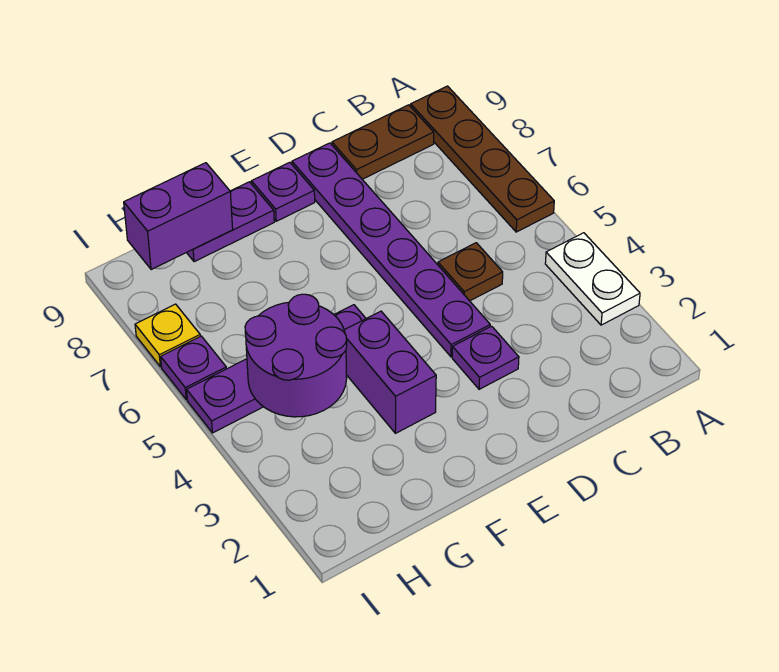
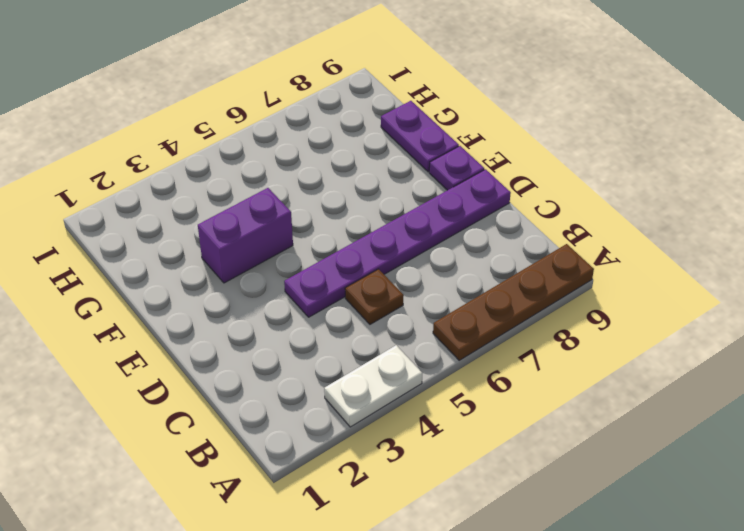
none -> brown plate B9:C9 level 1
none -> purple plate D3 level 1
none -> purple plate F5:I5 level 1

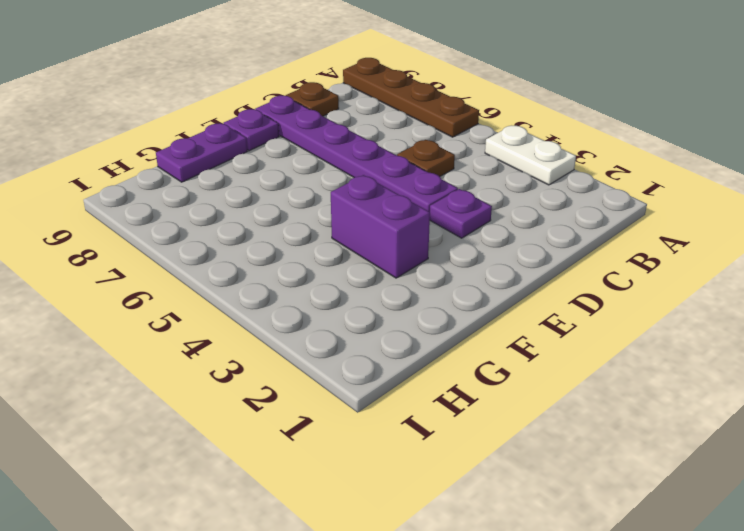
brown plate C9 level 1 -> brown plate B9:C9 level 1
none -> purple plate F5:I5 level 1
none -> purple plate I6 level 1
none -> yellow plate I7 level 1

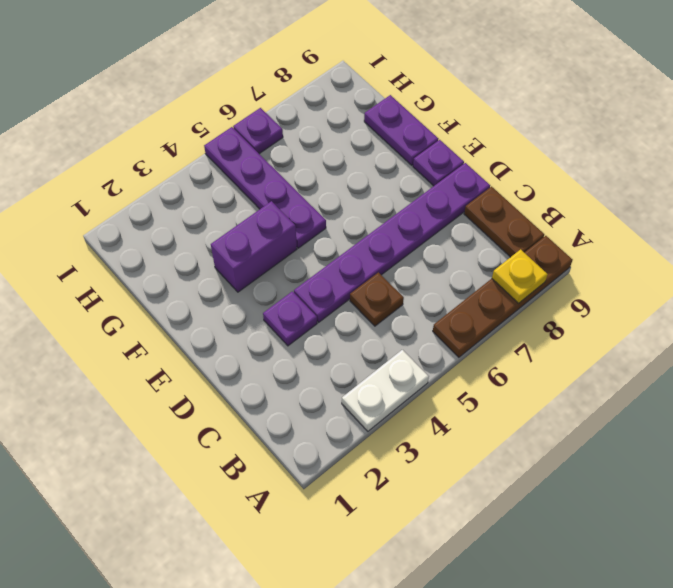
yellow plate A8 level 2 -> yellow plate I7 level 1
none -> purple round brick G4:H5 level 2
none -> purple brick G9:H9 level 2

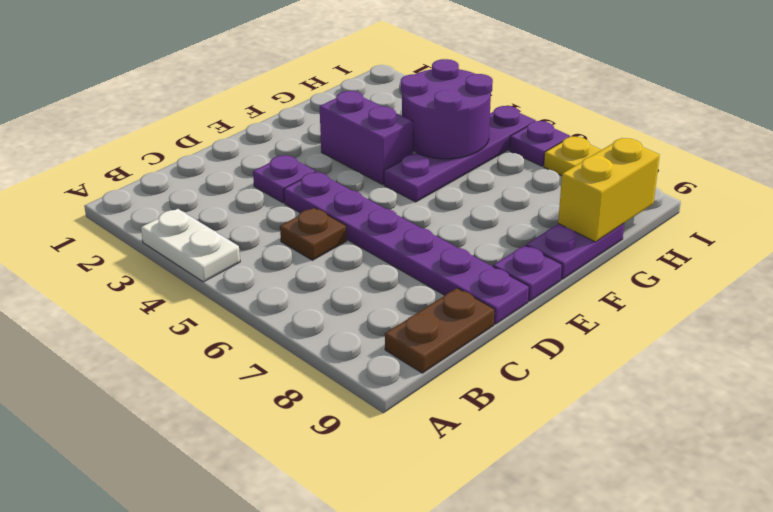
yellow brick G9:H9 level 2 -> purple brick G9:H9 level 2
none -> brown plate A6:A9 level 1

